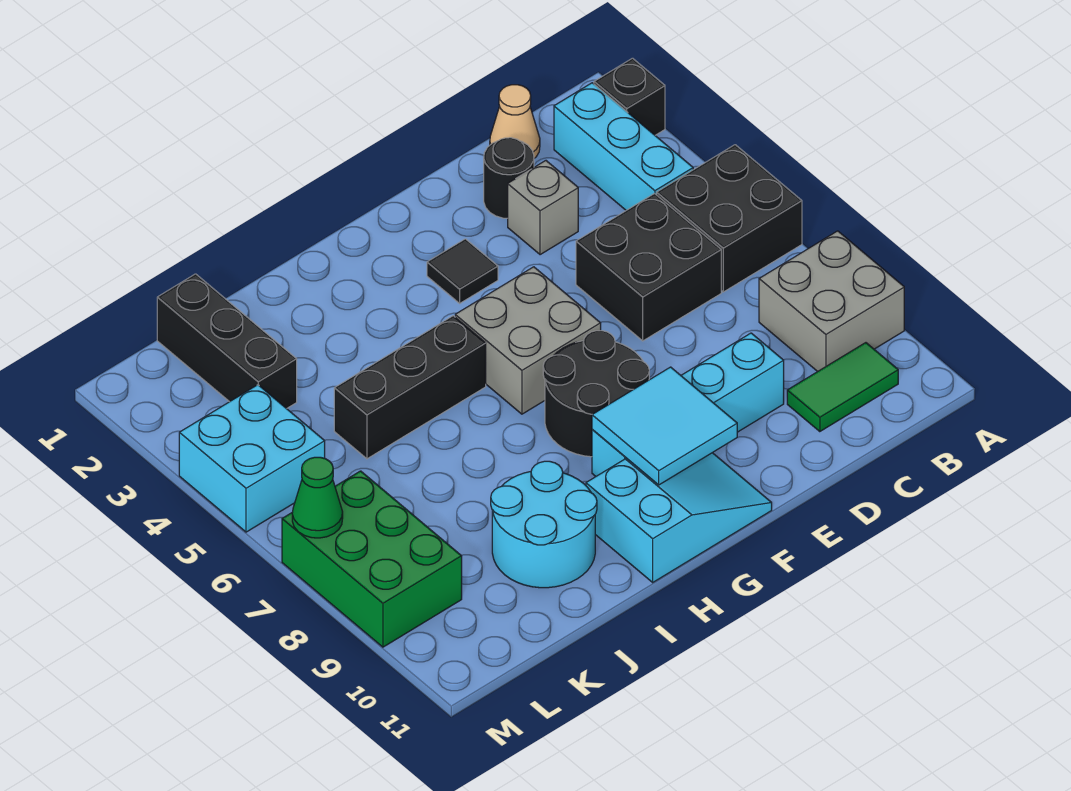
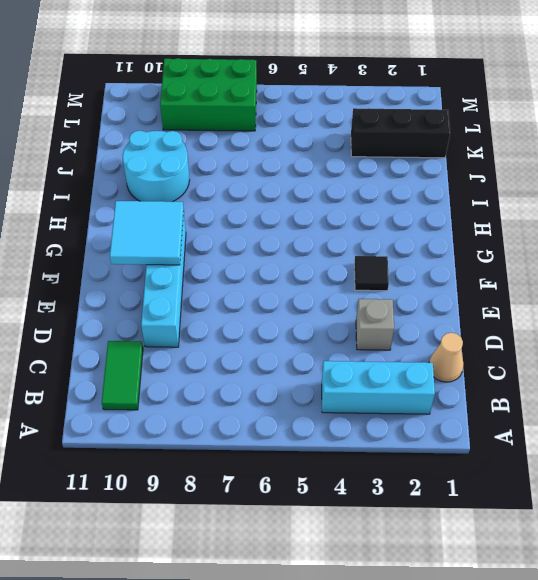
none -> black brick A2 level 1
none -> black brick A5:B6 level 1
none -> grey brick A8:B9 level 1

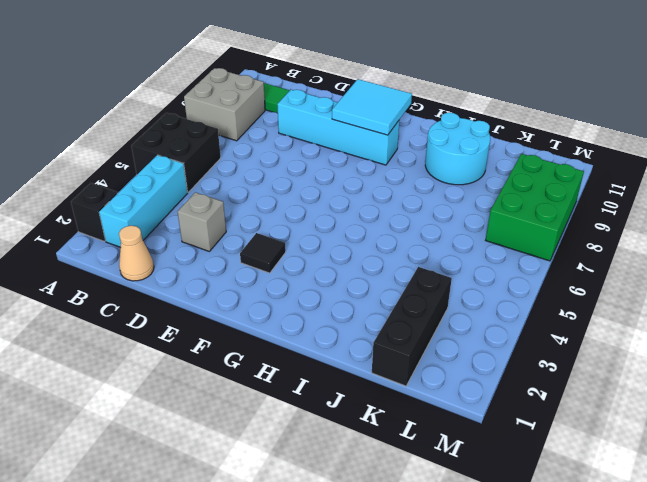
none -> black brick C5:D6 level 1
none -> black round brick D2 level 1
none -> grey brick F5:G6 level 1

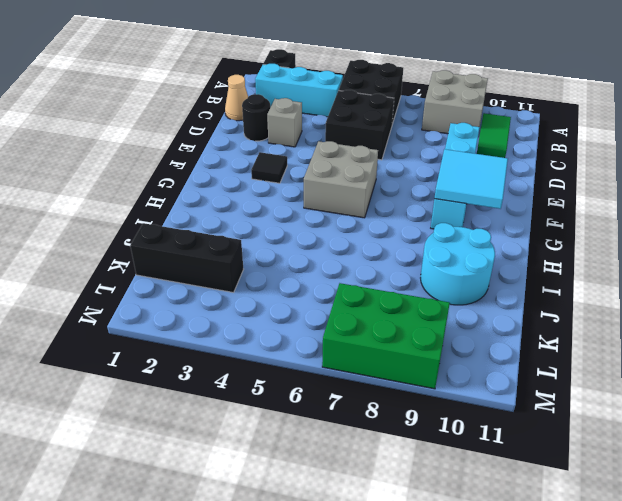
none -> black round brick F7:G8 level 1
none -> cyan slope F10:H11 level 1 top H
none -> black brick H5:J5 level 1

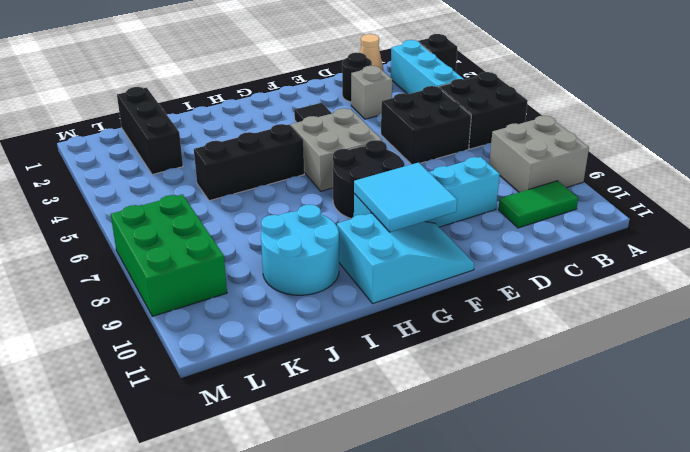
none -> cyan brick L4:M5 level 1
none -> green cone M7 level 2

